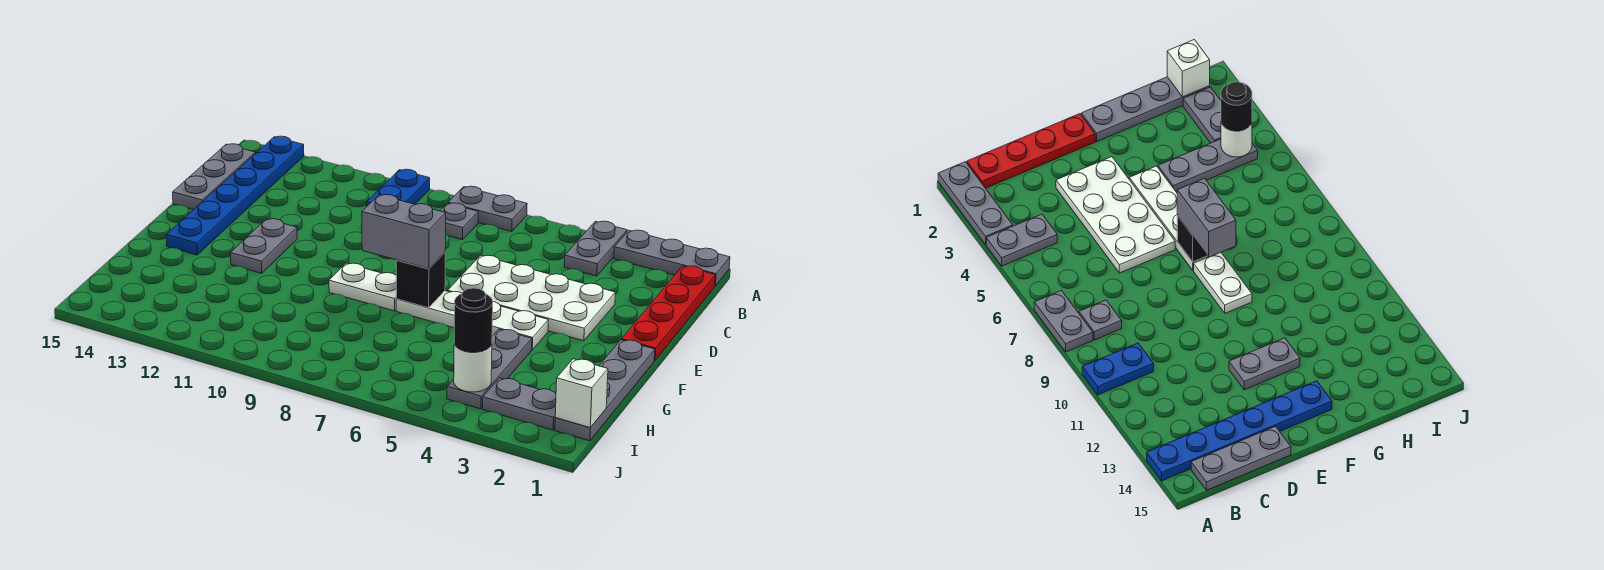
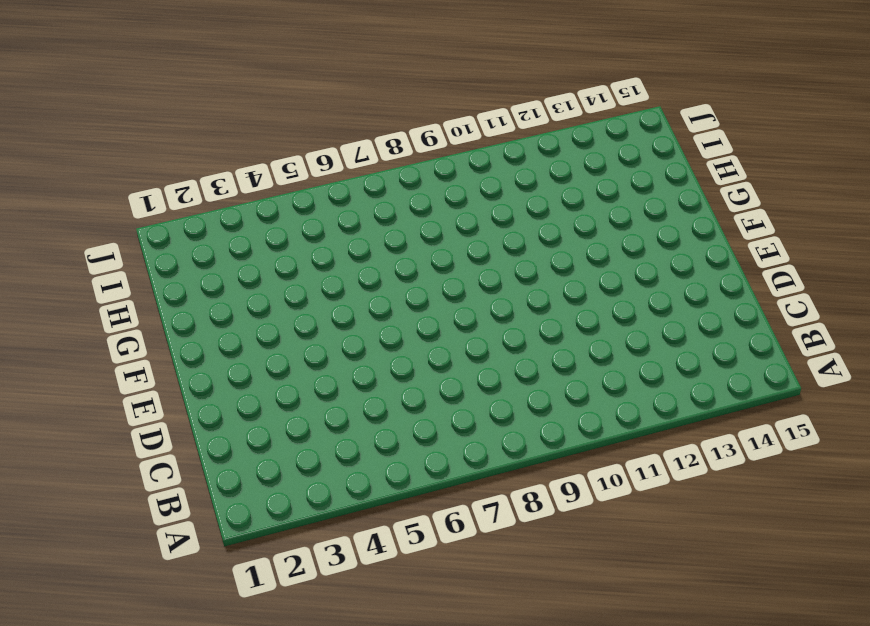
none -> grey plate A1:A3 level 1
none -> grey plate A4:B4 level 1
none -> grey plate A7:A8 level 1

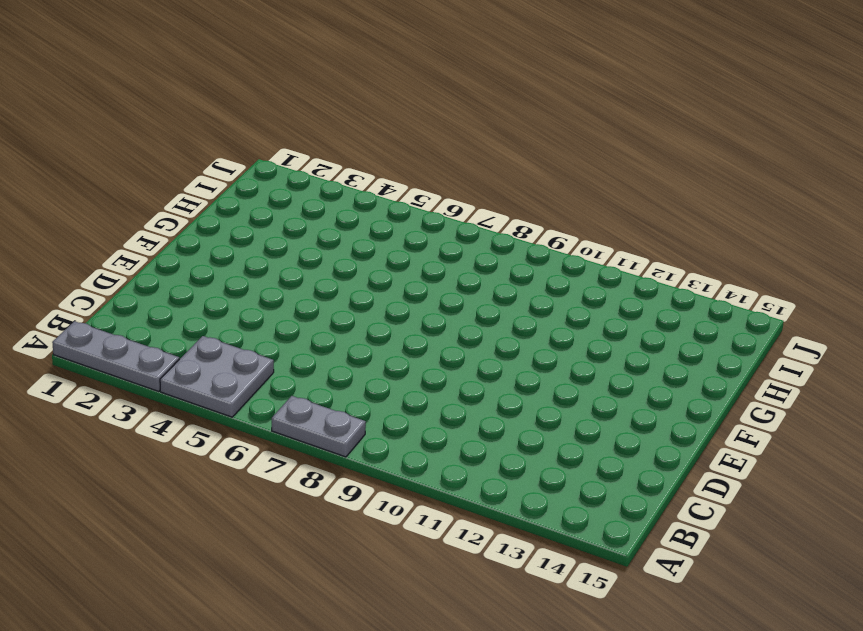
grey plate A4:B5 level 1 -> grey plate A4:B4 level 1
none -> blue plate A10:B10 level 1
none -> blue plate A14:F14 level 1
none -> red plate B1:E1 level 1

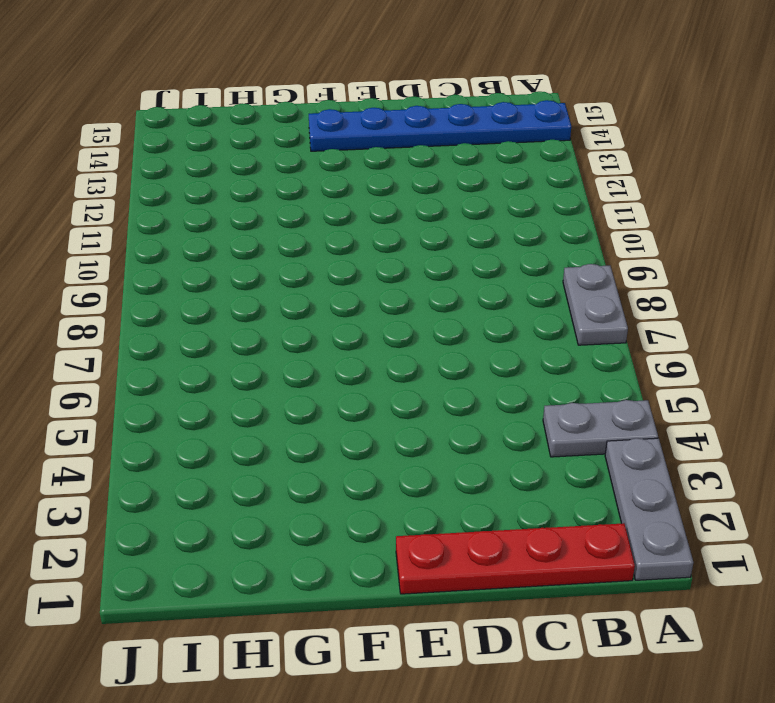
none -> blue plate A10:B10 level 1
none -> grey plate B8 level 1
none -> grey plate B15:D15 level 1

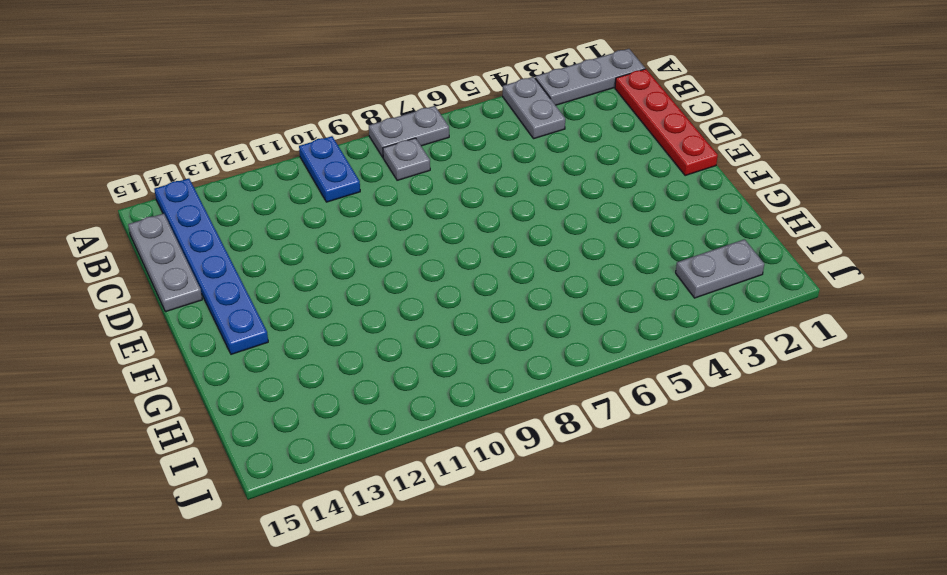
none -> white plate D3:E6 level 1
none -> grey plate E12:F12 level 1
none -> grey plate F1:I1 level 1

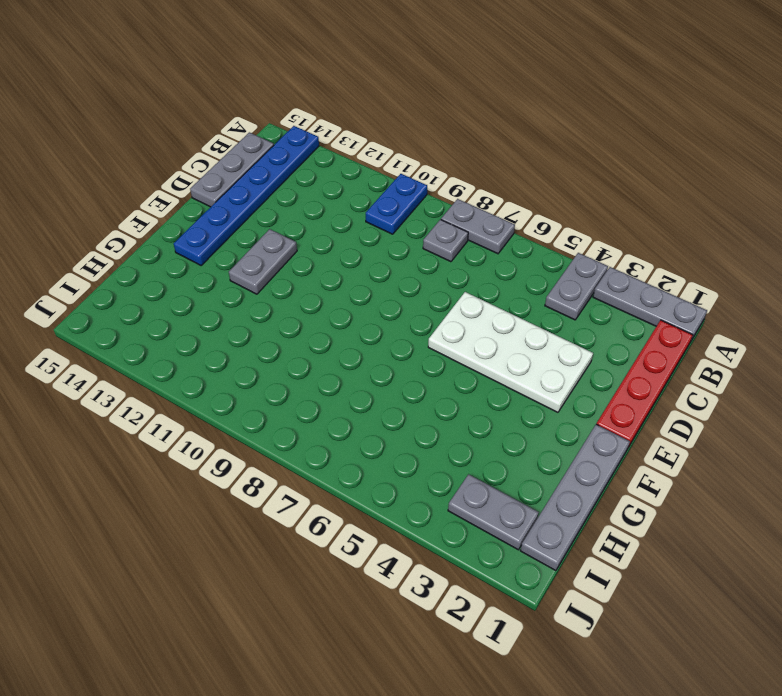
none -> white plate F4:F7 level 1
none -> white plate F8:F9 level 1
none -> grey plate G4:I4 level 1

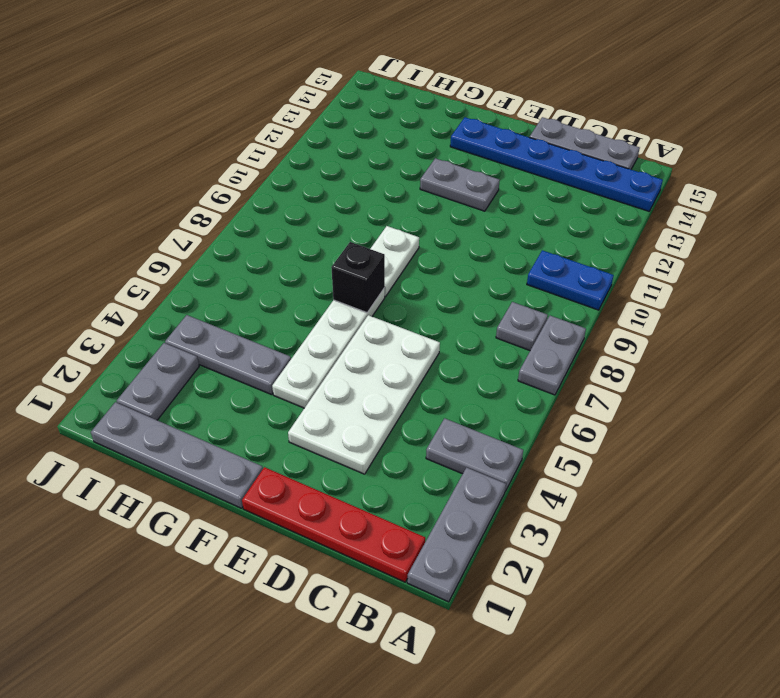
none -> white brick I1 level 2
none -> white round brick I4 level 2
none -> grey brick F7:F8 level 3

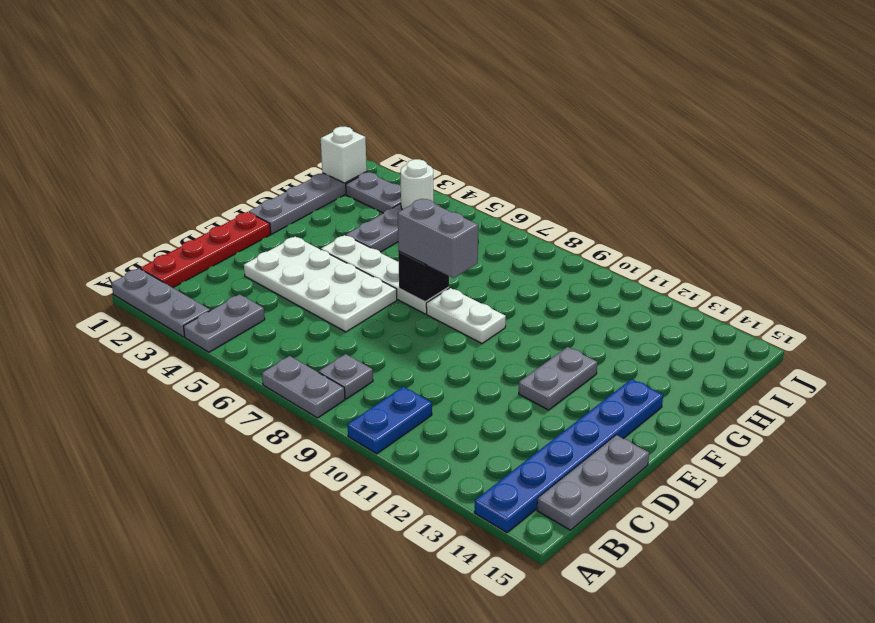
none -> black round brick I4 level 3

